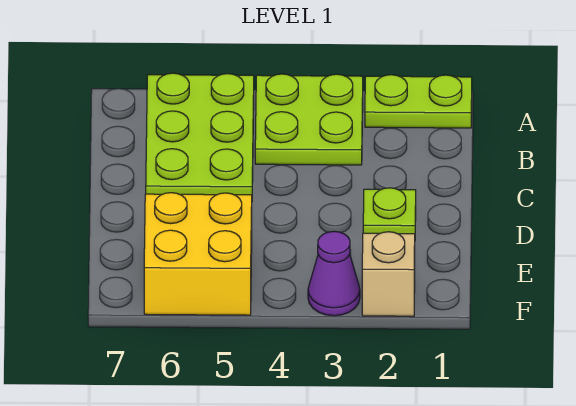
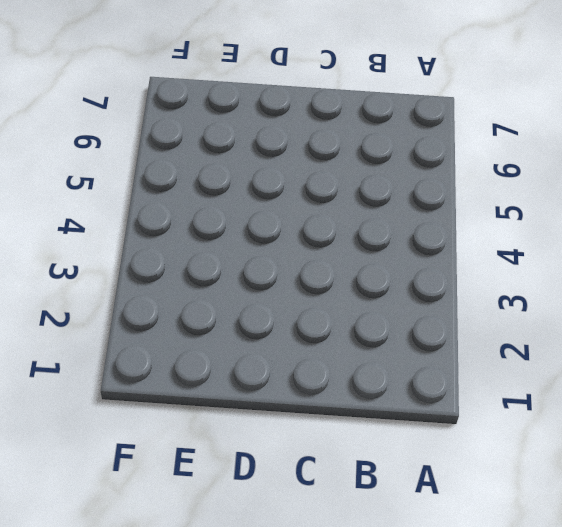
none -> lime plate A1:A2 level 1
none -> lime plate A3:B4 level 1

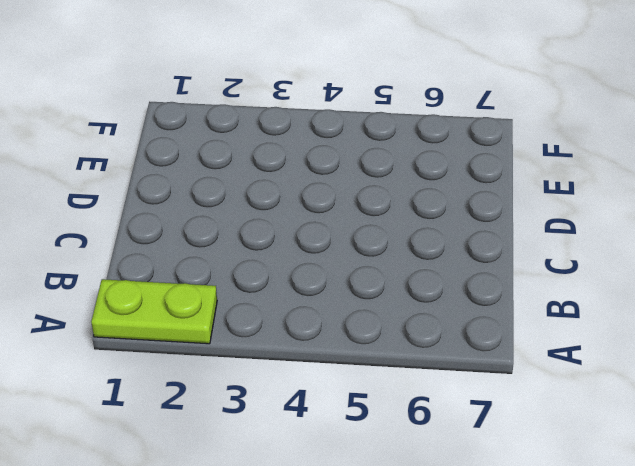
none -> lime plate A3:B4 level 1
none -> lime plate A5:C6 level 1

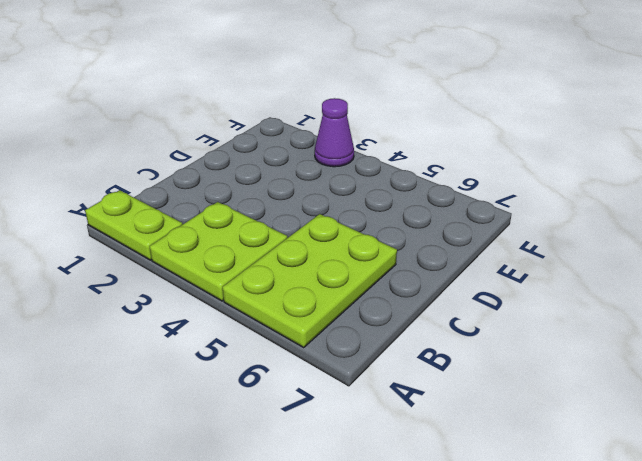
none -> lime plate D2 level 1
none -> yellow brick E5:F6 level 1

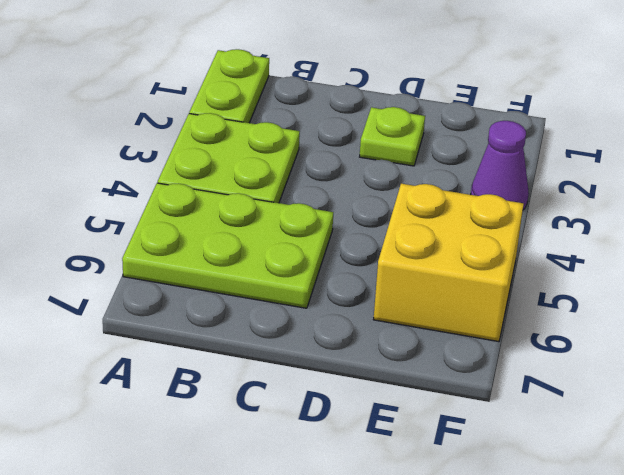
none -> tan brick F2 level 1

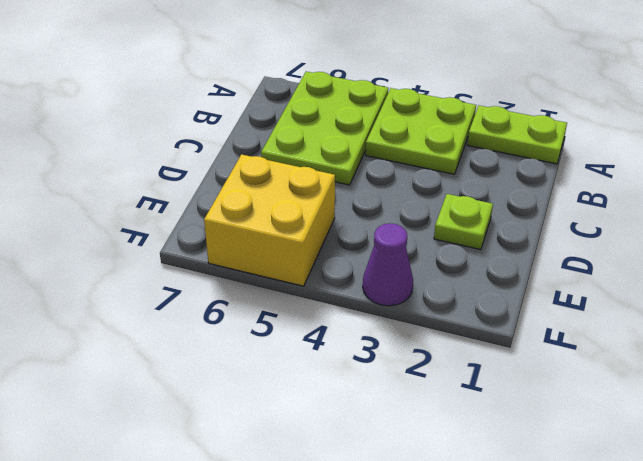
none -> tan brick F2 level 1

